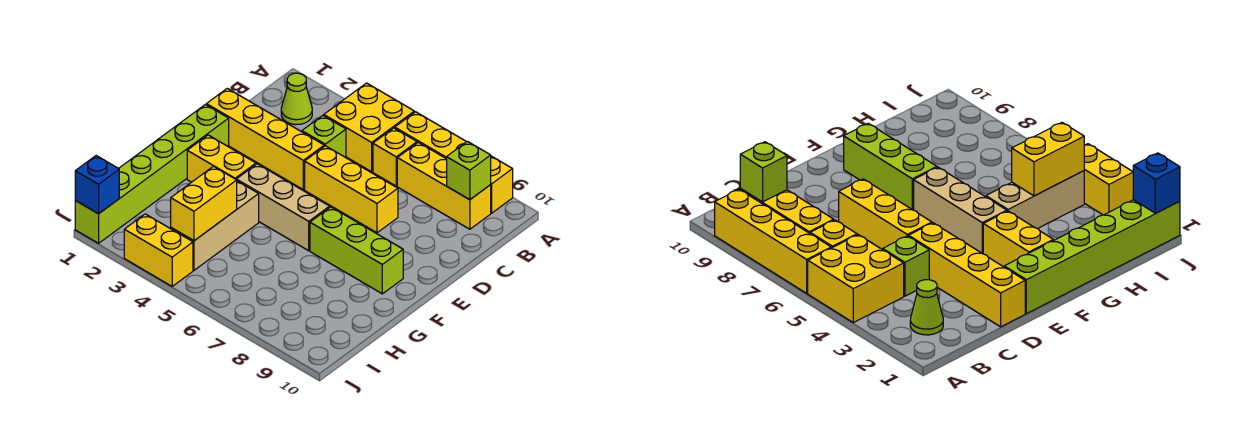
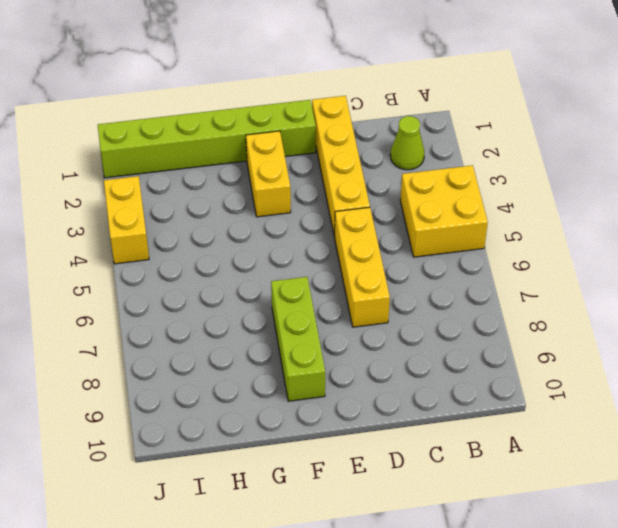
none -> yellow brick A6:A9 level 1
none -> yellow brick B6 level 1
none -> yellow brick B7:B9 level 1

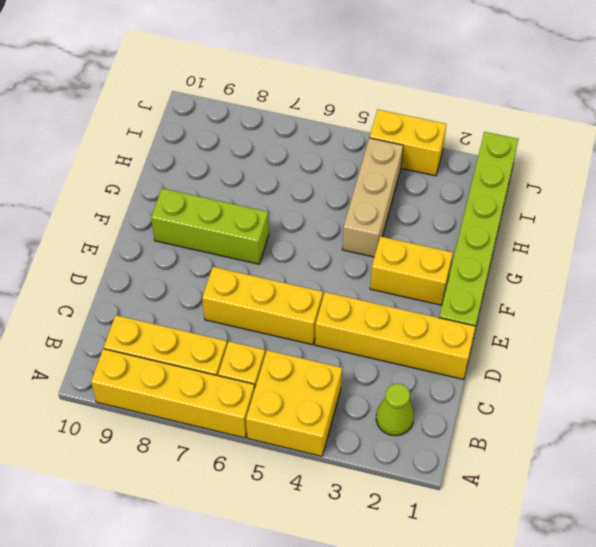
none -> lime brick C4 level 1
none -> tan brick F4:F6 level 1
none -> lime brick B9 level 2

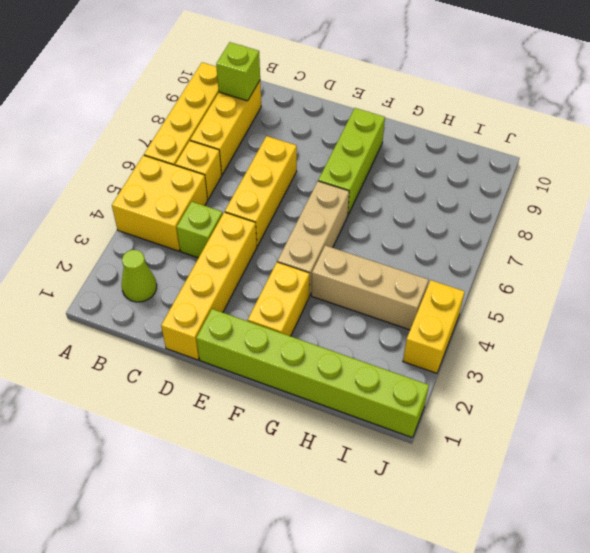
none -> yellow brick H4:I4 level 2
none -> blue brick J1 level 2

